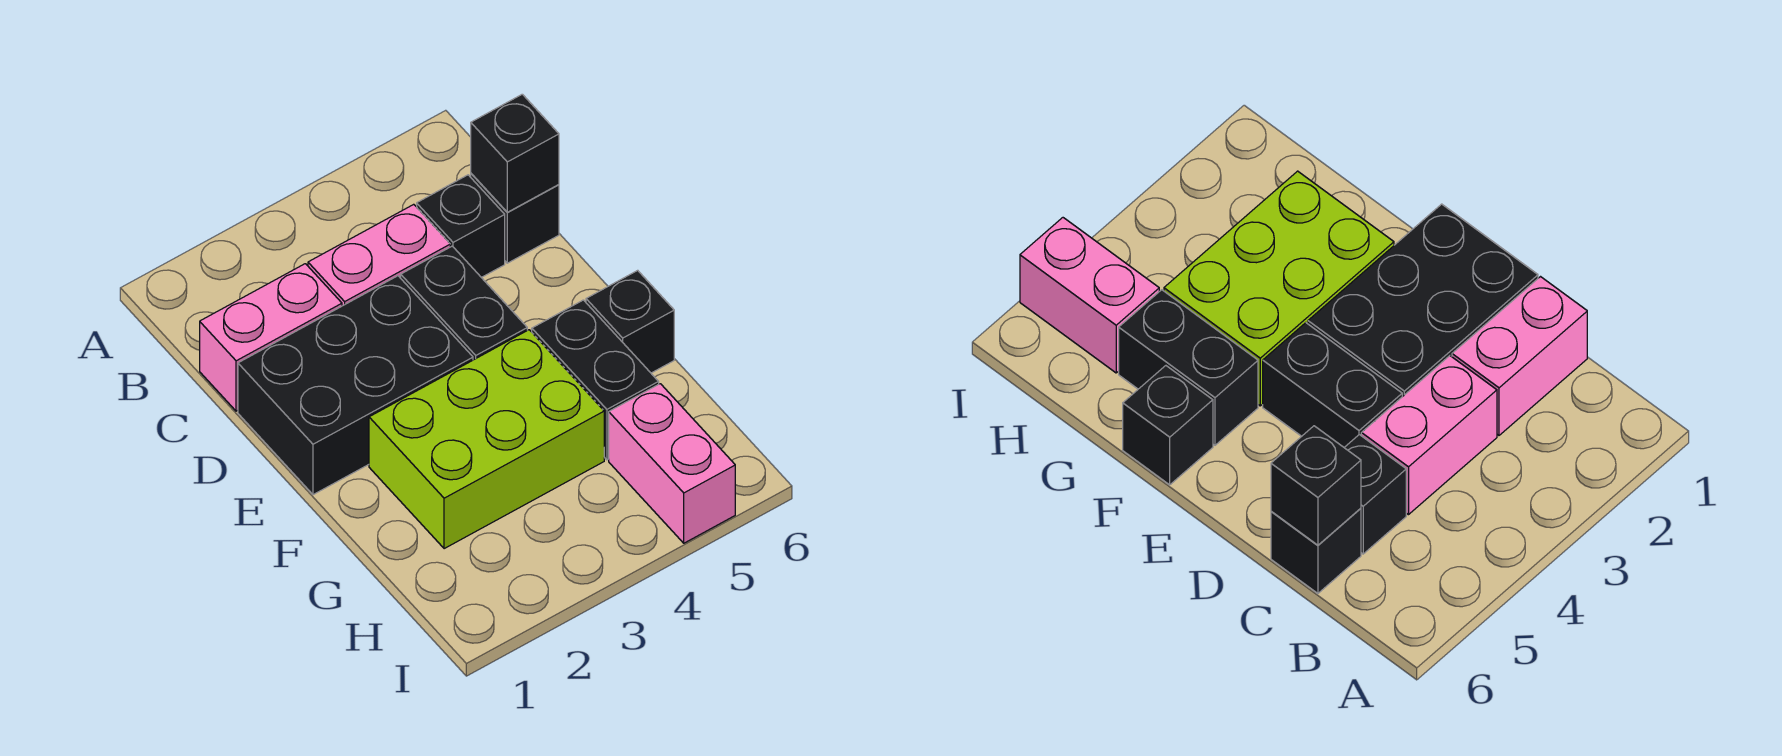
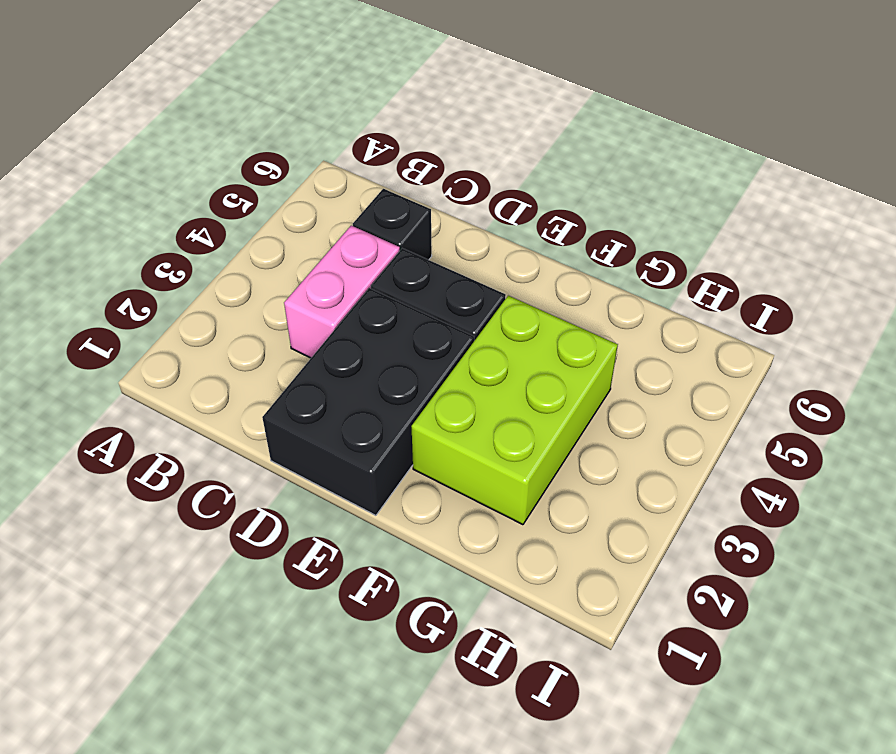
none -> pink brick C1:C2 level 1
none -> black brick C6 level 1

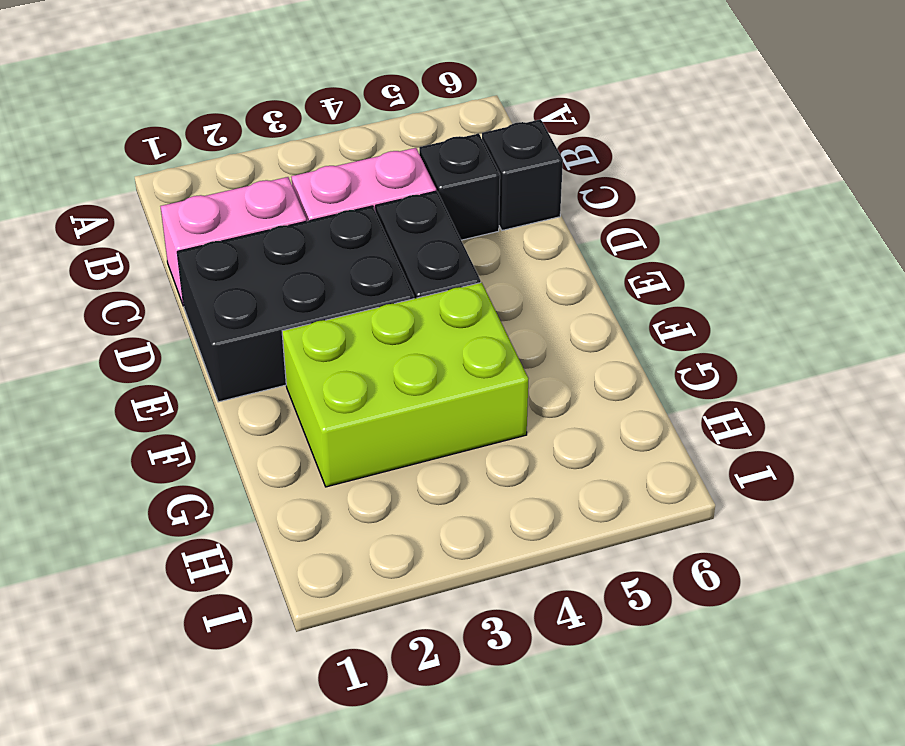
none -> black brick F5:G5 level 1
none -> black brick F6 level 1

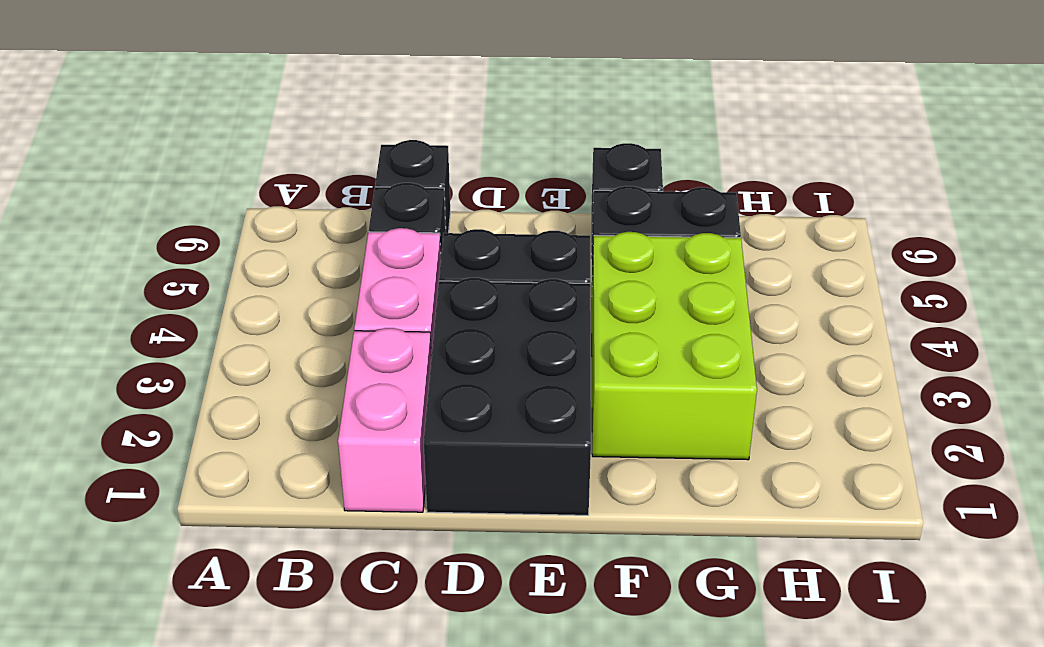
none -> pink brick H5:I5 level 1
none -> black brick C6 level 2

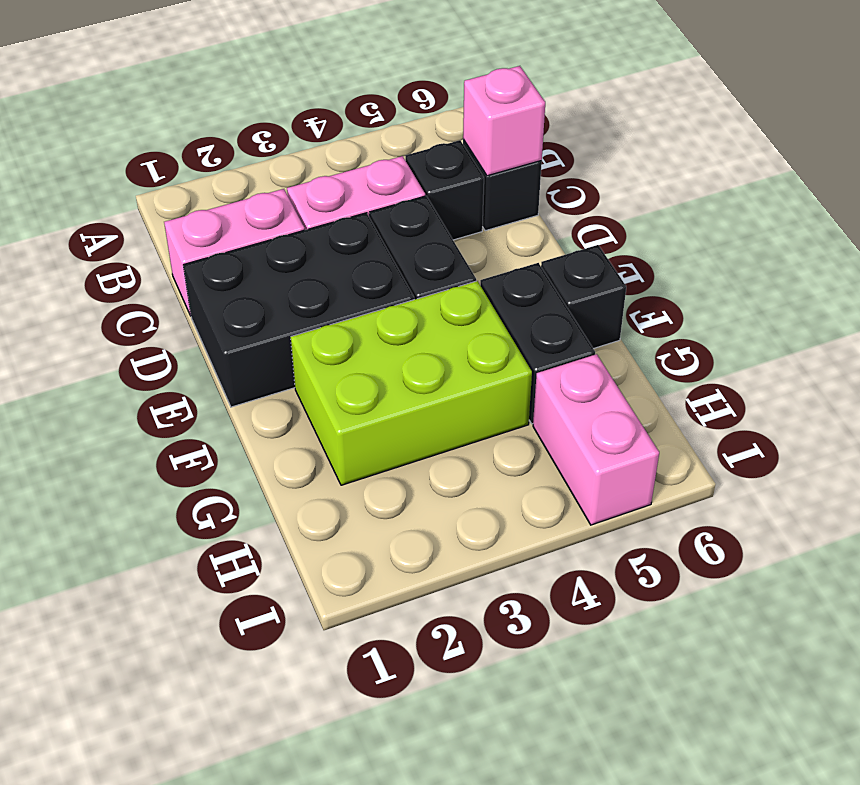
pink brick C6 level 2 -> black brick C6 level 2

